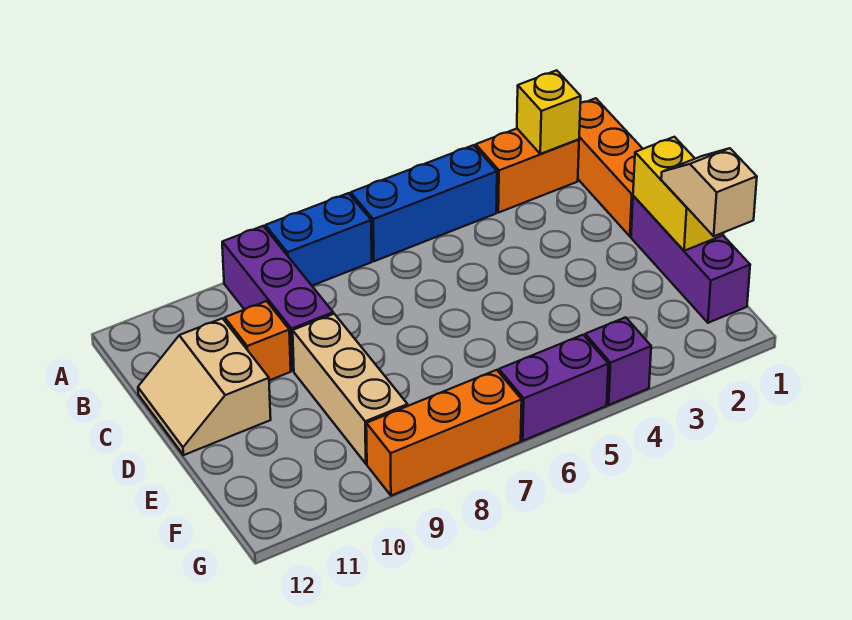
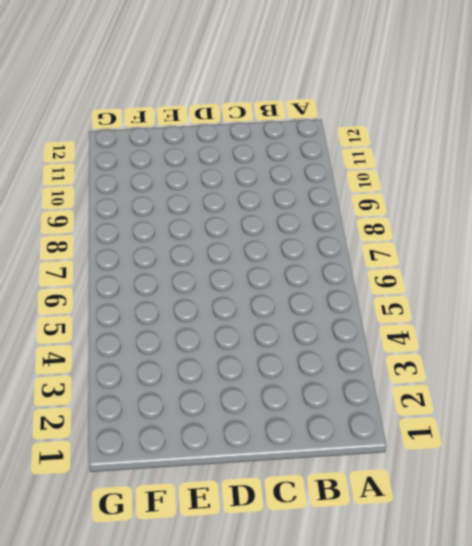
none -> orange brick A1:C1 level 1
none -> orange brick A2:A3 level 1
none -> blue brick A4:A6 level 1

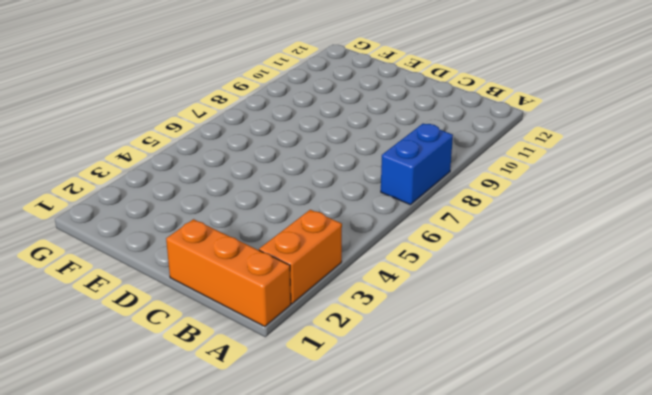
none -> blue brick A4:A6 level 1
none -> purple brick A9:C9 level 1
none -> orange brick C10 level 1

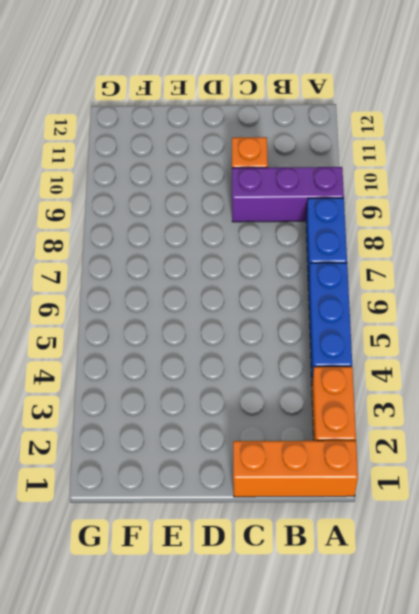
none -> tan slope C11:D12 level 1 top 11
none -> purple brick D1:F1 level 1
none -> tan brick D9:F9 level 1

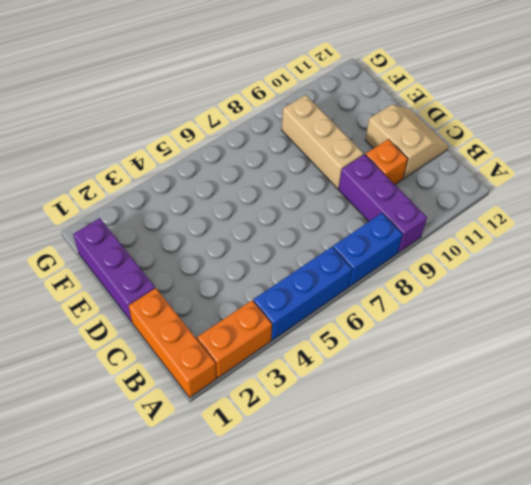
none -> purple brick G4 level 1
none -> purple brick G5:G6 level 1
none -> orange brick G7:G9 level 1

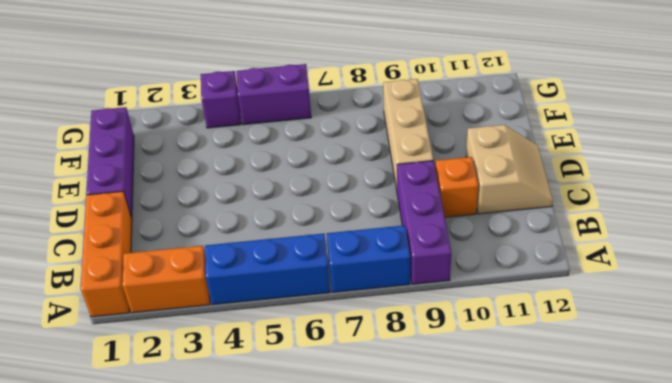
none -> orange brick G7:G9 level 1
none -> yellow brick A2 level 2
none -> yellow brick D1:E1 level 2

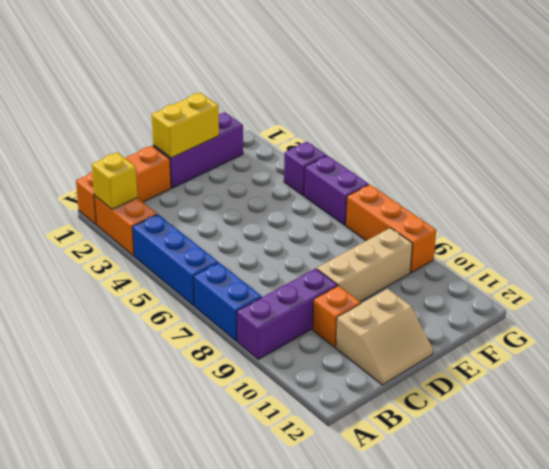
none -> tan slope E1:F1 level 3 top F

